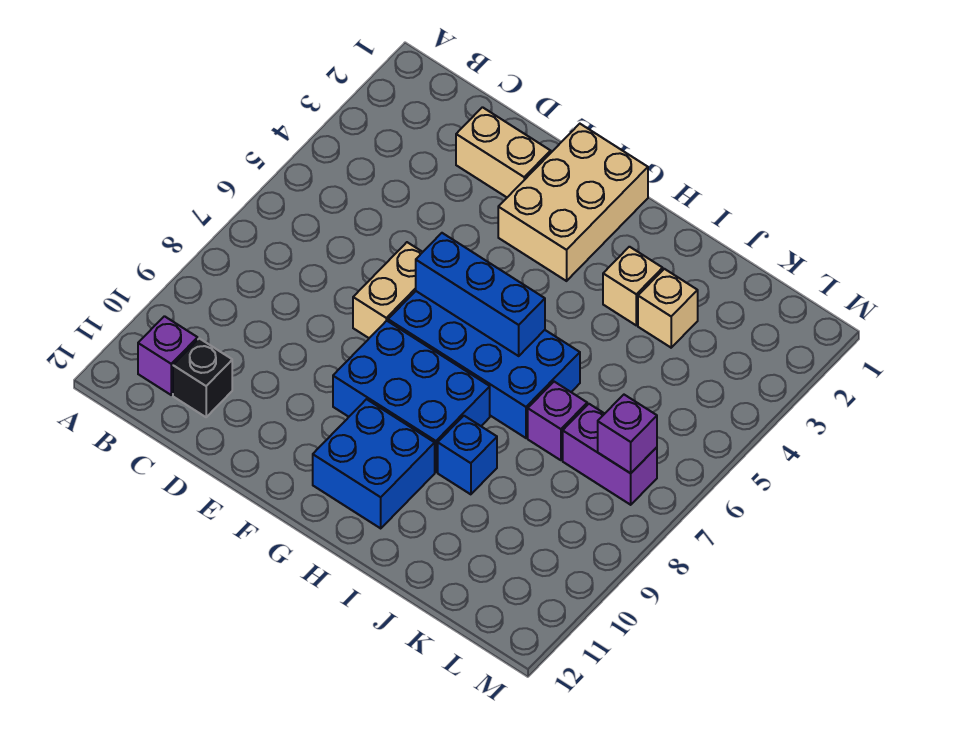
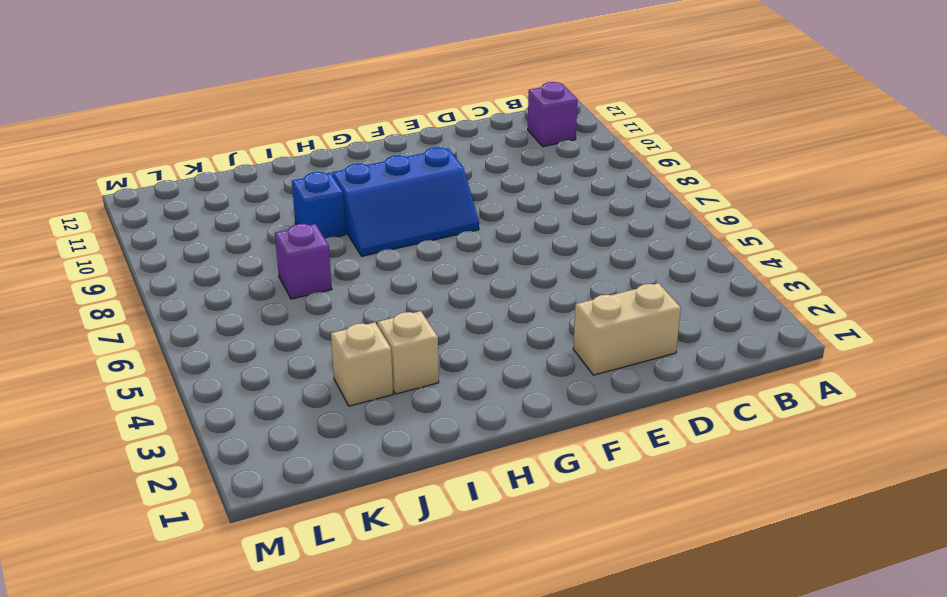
blue slope F8:H9 level 1 top 9 -> blue brick F8:H9 level 1
none -> black brick C11 level 1
none -> tan brick E6:E7 level 1
none -> tan brick F1:G3 level 1

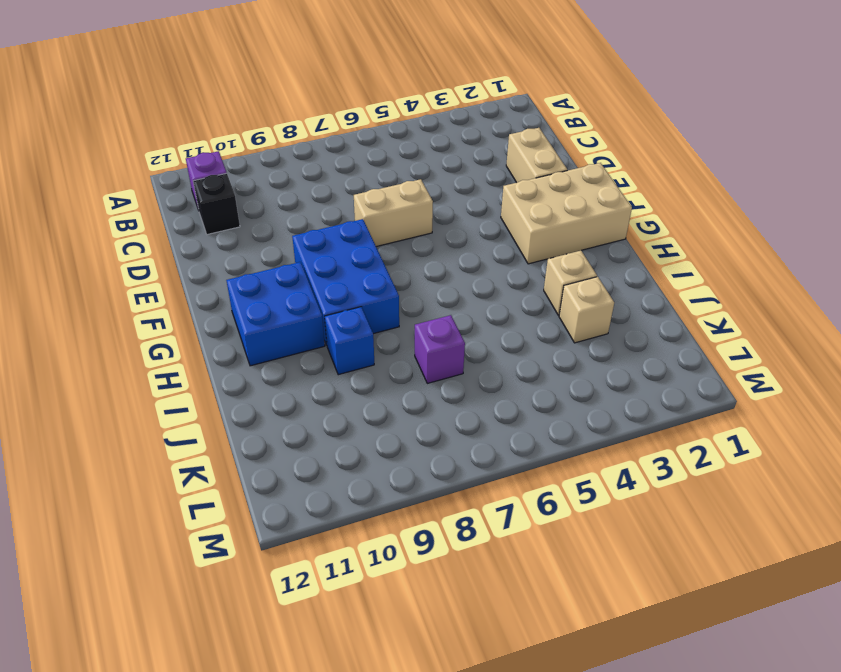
none -> blue brick F6:I7 level 1
none -> purple brick K7:L7 level 1
none -> blue brick F6:H6 level 2

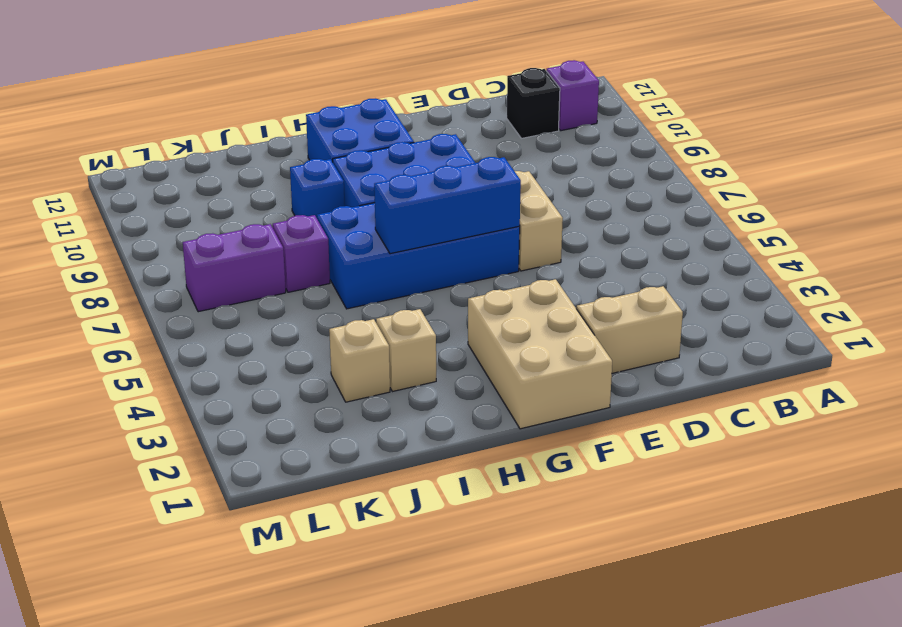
none -> purple brick L7 level 2

